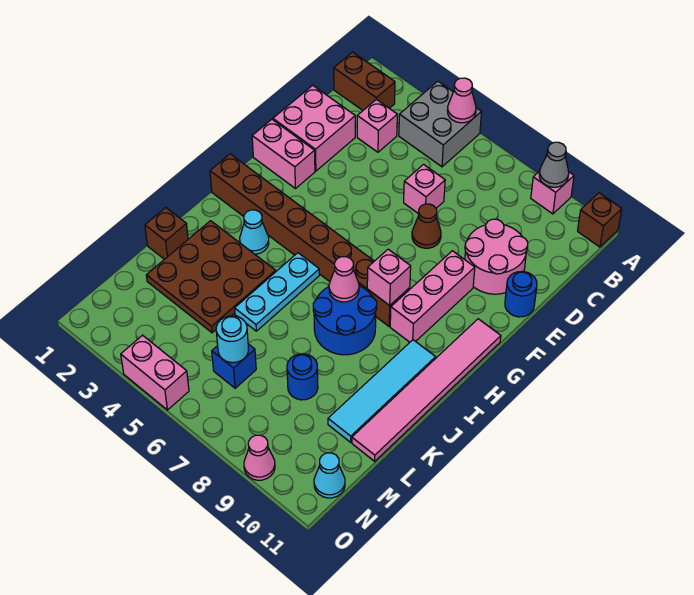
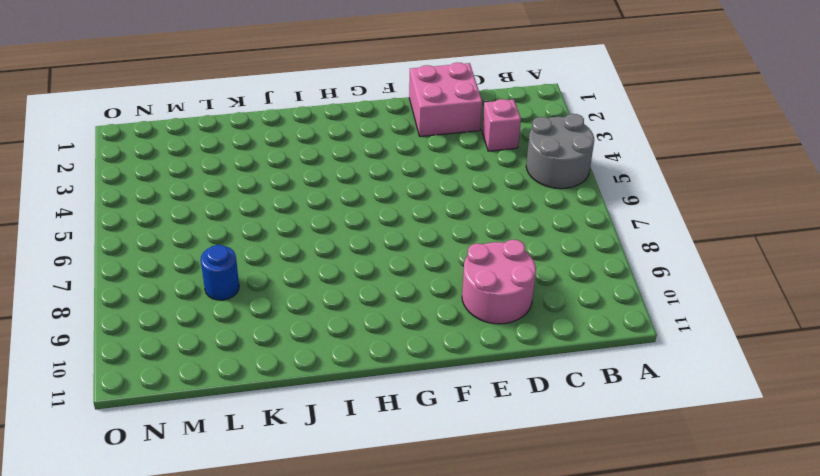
grey round brick A4:B5 level 1 -> grey brick A4:B5 level 1
none -> pink brick A9 level 1
none -> brown brick A11 level 1
none -> brown brick B1:B2 level 1
none -> pink brick D6 level 1

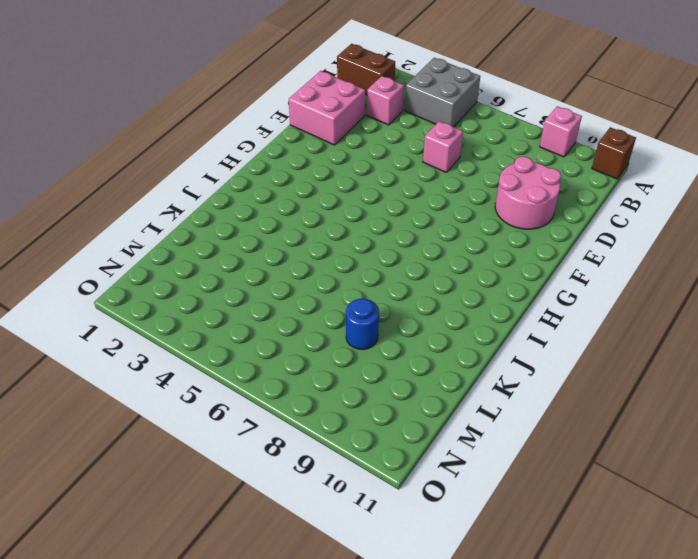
none -> brown cone E7 level 1
none -> blue round brick E11 level 1
none -> pink brick F1:F2 level 1
none -> pink brick F9:H9 level 1

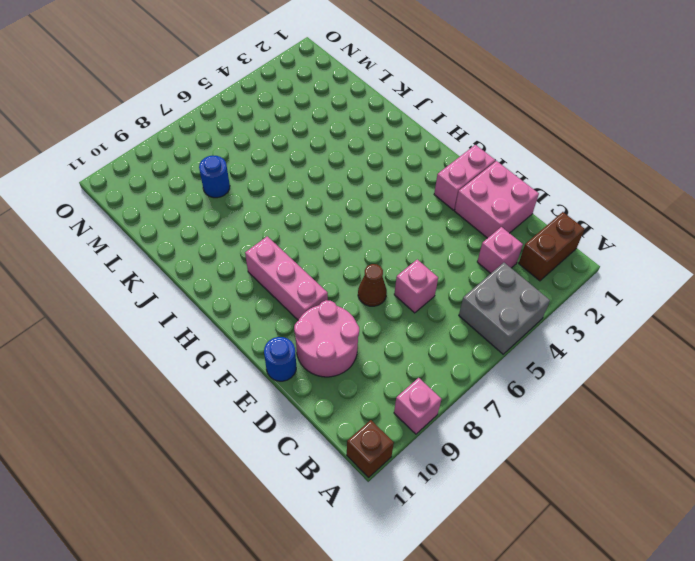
none -> pink tile G11:L11 level 1
none -> brown brick H1:H8 level 1
none -> cyan cone I3 level 1
none -> cyan plate I5:K5 level 1

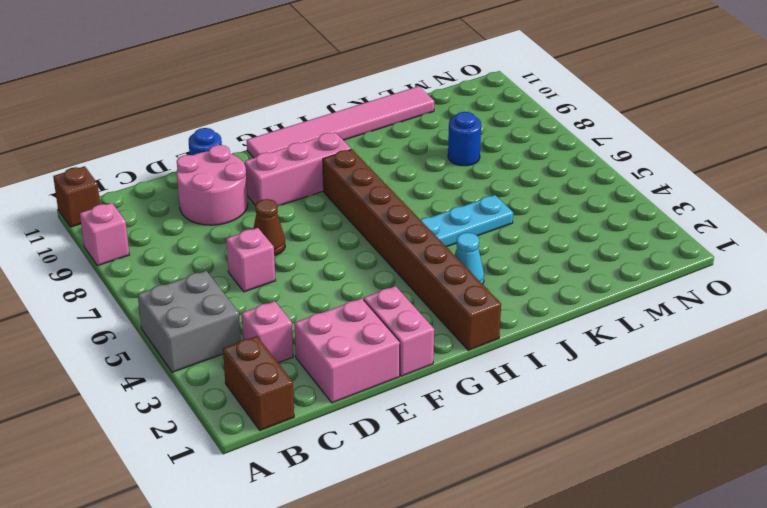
none -> blue round brick I7:J8 level 1
none -> cyan tile I10:L10 level 1
none -> brown plate J2:L4 level 1
none -> brown brick K1 level 1

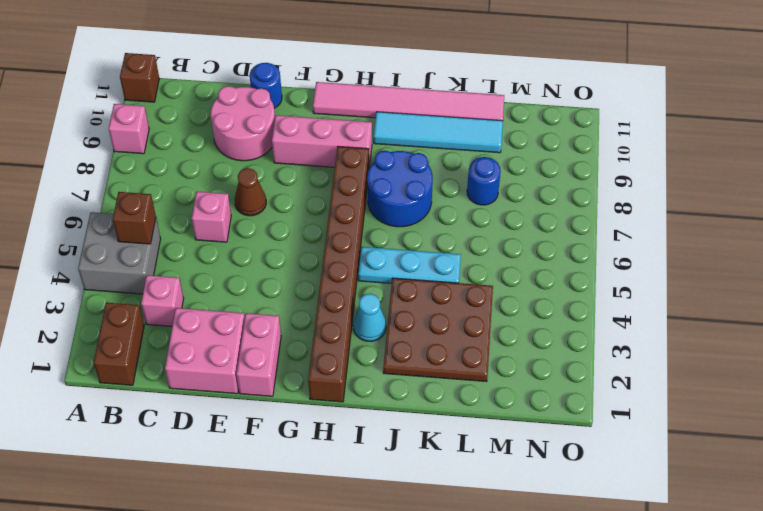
brown brick B5 level 2 -> brown brick K1 level 1
none -> blue brick M6 level 1
none -> cyan cone N11 level 1
none -> pink brick O4:O5 level 1
none -> pink cone O9 level 1

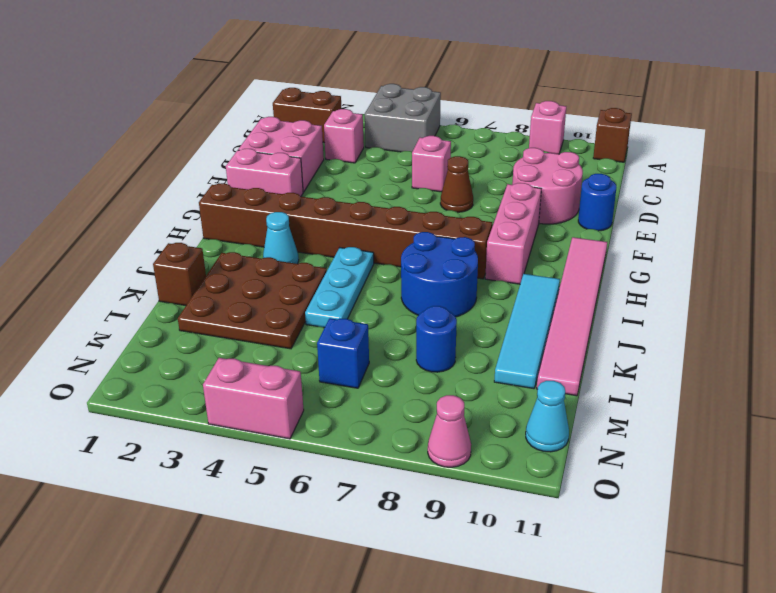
none -> pink cone A5 level 2
none -> grey cone A9 level 2
none -> pink brick H8 level 2
none -> pink cone I7 level 2

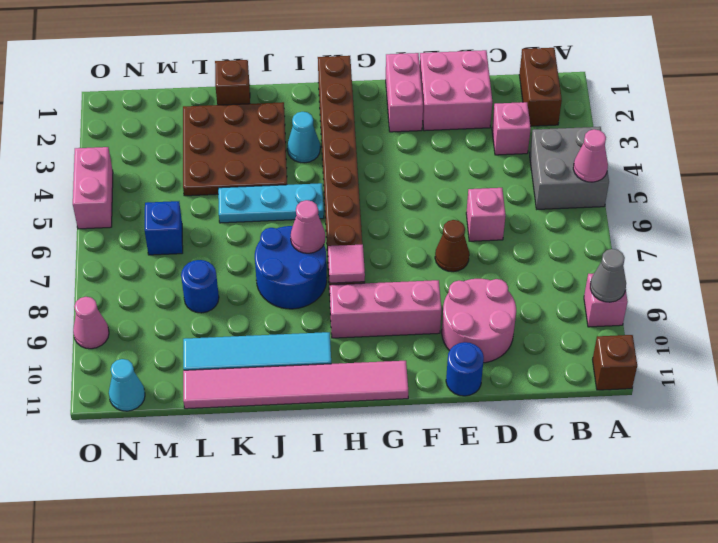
pink tile H8 level 2 -> pink brick H8 level 2
none -> cyan round brick M6 level 2

